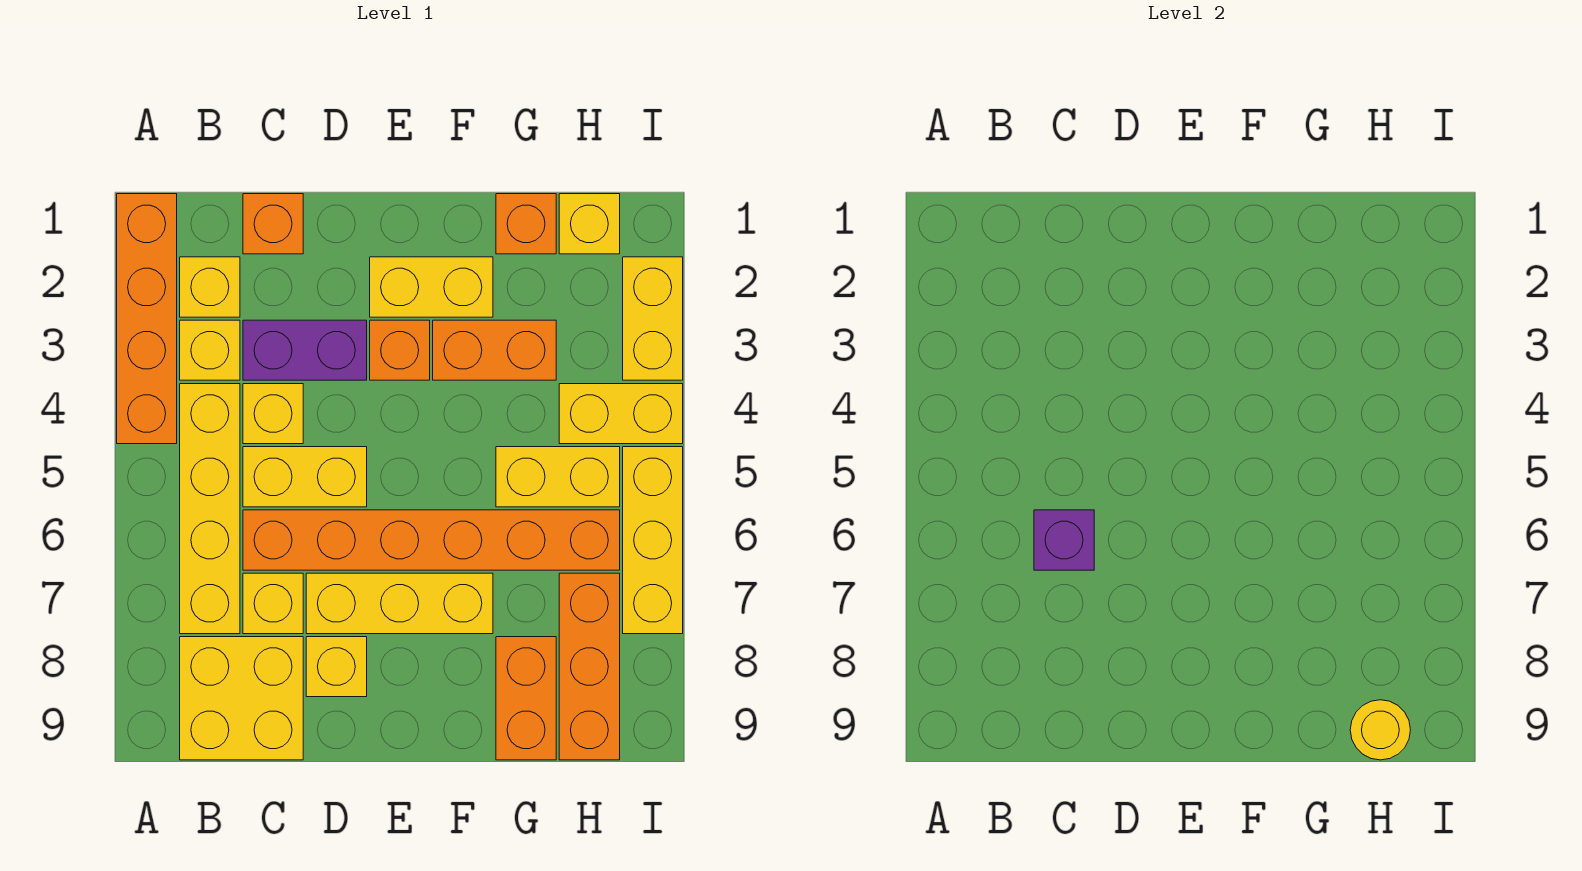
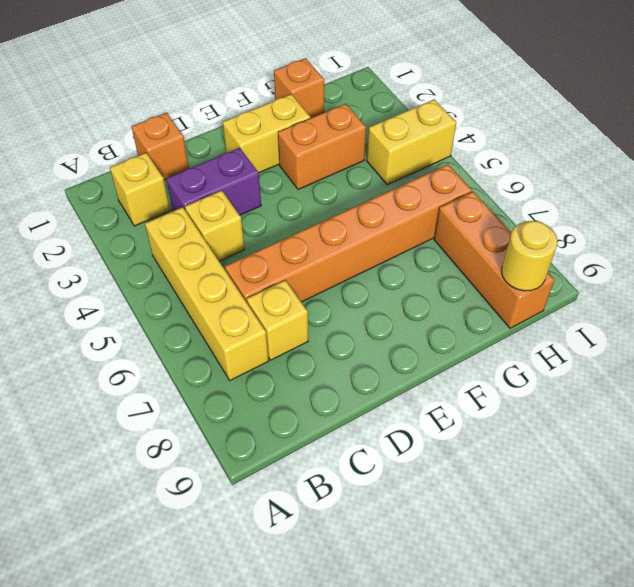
none -> orange brick A1:A4 level 1
none -> yellow brick B3 level 1
none -> yellow brick B8:C9 level 1

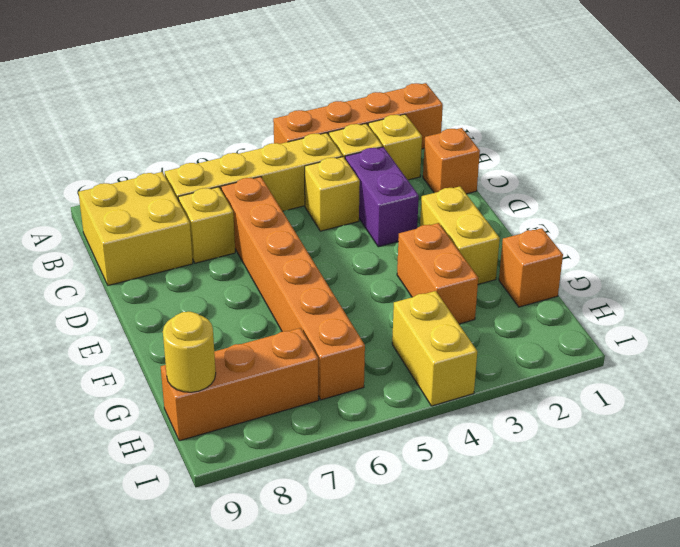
none -> yellow brick C5:D5 level 1
none -> yellow brick D7:F7 level 1
none -> yellow brick D8 level 1

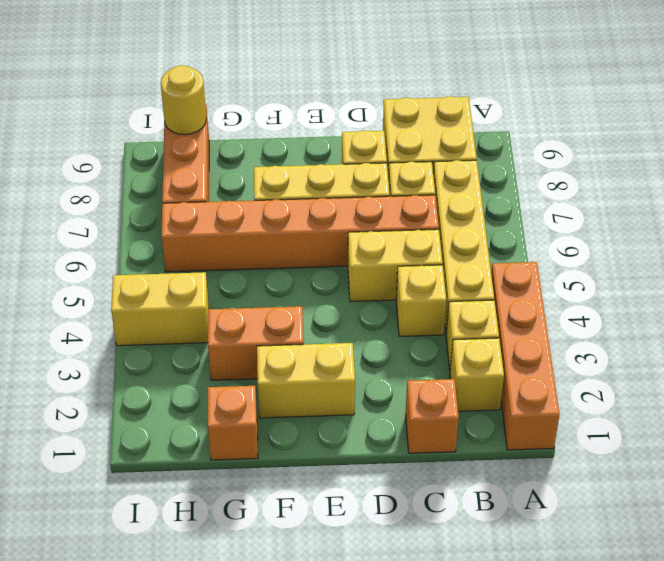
none -> purple brick C3:D3 level 1
none -> orange brick E3 level 1
none -> yellow brick G5:H5 level 1

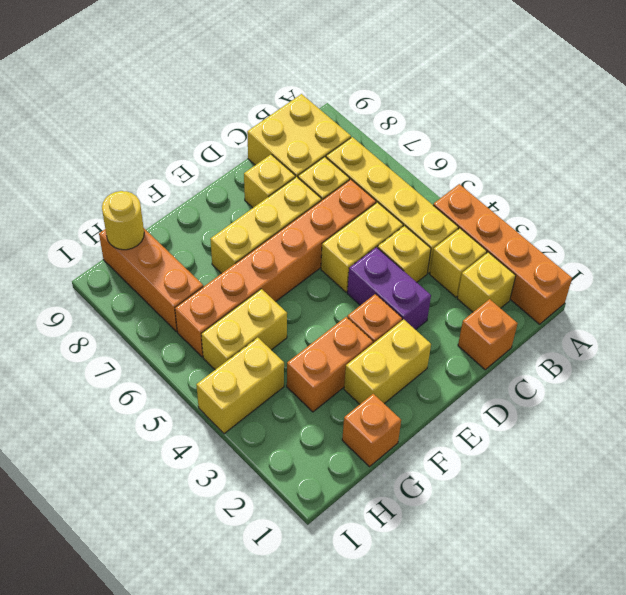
purple brick D3:D4 level 1 -> purple brick C3:D3 level 1
none -> orange brick G8:G9 level 1
none -> yellow brick H1 level 1
none -> yellow brick I2:I3 level 1

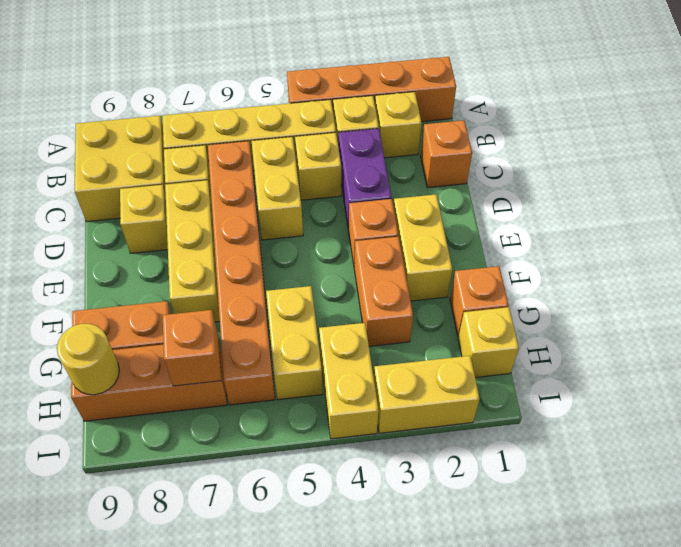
orange brick H7 level 2 -> none
none -> yellow brick I5:I7 level 1
none -> purple brick C6 level 2

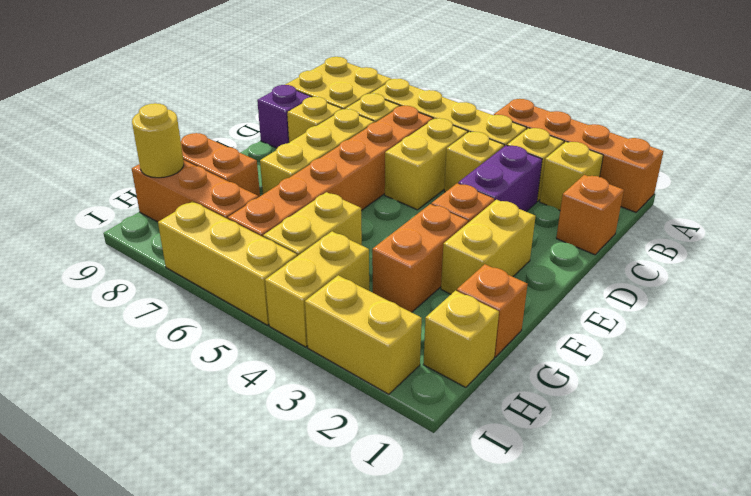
purple brick D9 level 1 -> purple brick C6 level 2

